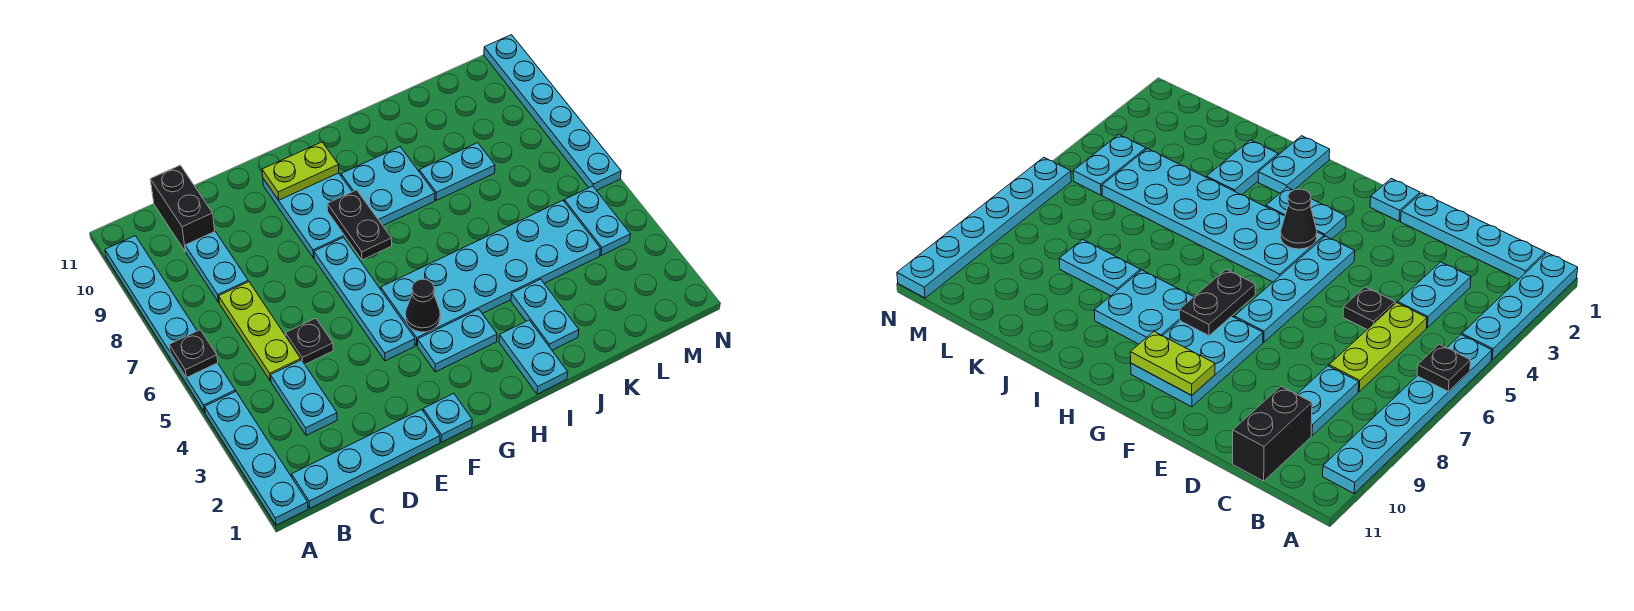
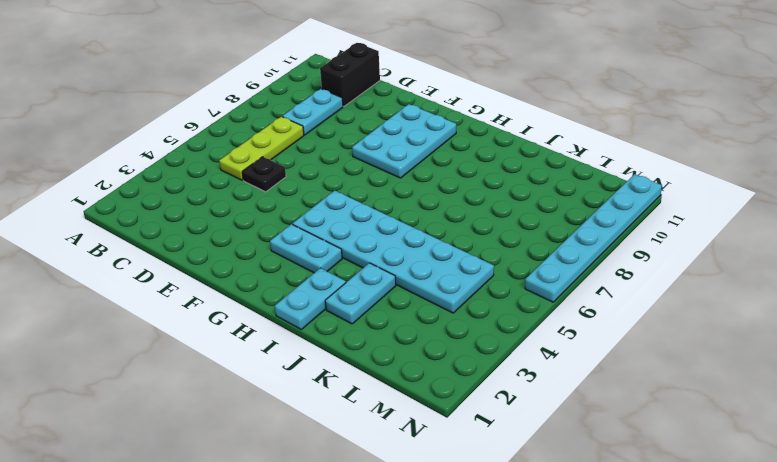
none -> cyan plate A1:A4 level 1
none -> cyan plate A5:A10 level 1
none -> cyan plate B1:E1 level 1

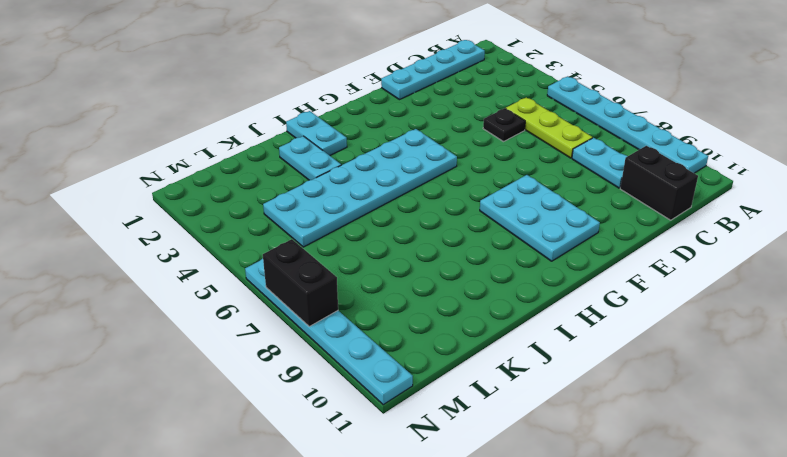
black brick N7:N8 level 2 -> none
none -> cyan plate A1:A4 level 1
none -> cyan plate C3:C4 level 1
none -> cyan plate F1 level 1

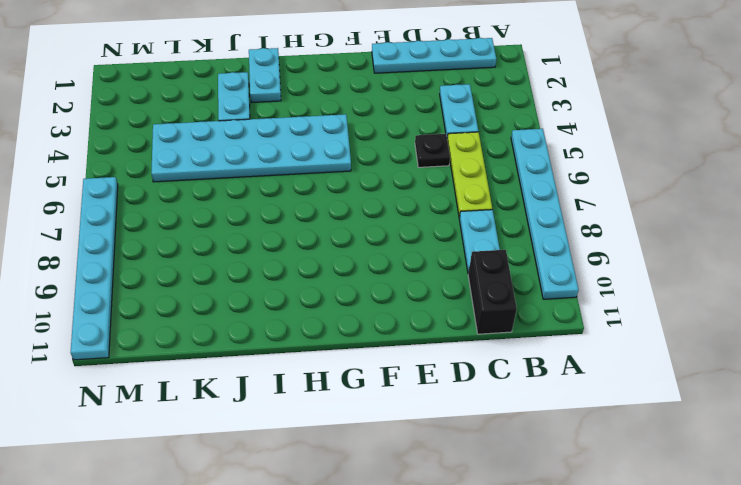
none -> cyan plate A1:A4 level 1
none -> cyan plate F1 level 1
none -> cyan plate F4:F7 level 1

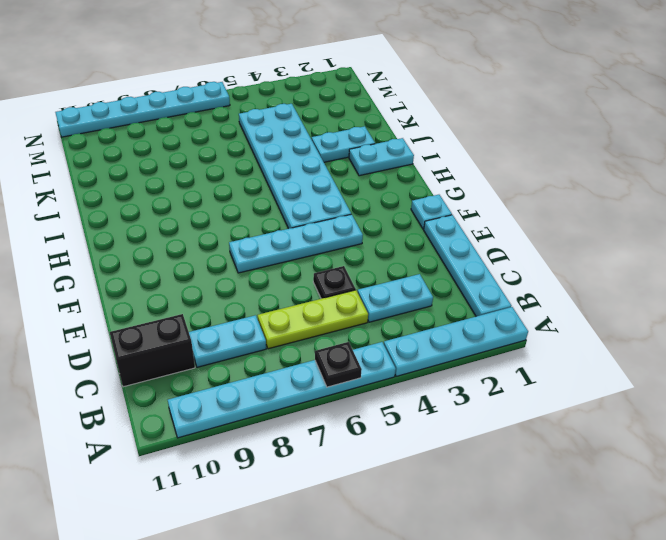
none -> cyan plate F8:G10 level 1
none -> cyan plate G3:H3 level 1
none -> cyan plate H8:I9 level 1

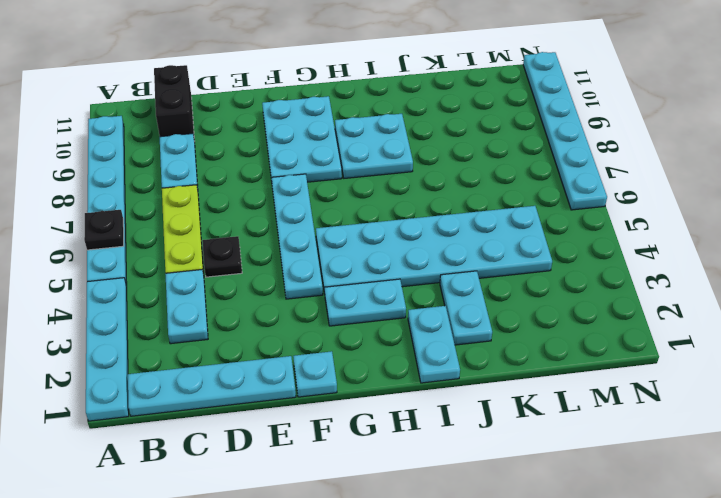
none -> cyan plate J8:K8 level 1
none -> cyan plate M4:M5 level 1
none -> lime plate F10:G10 level 2

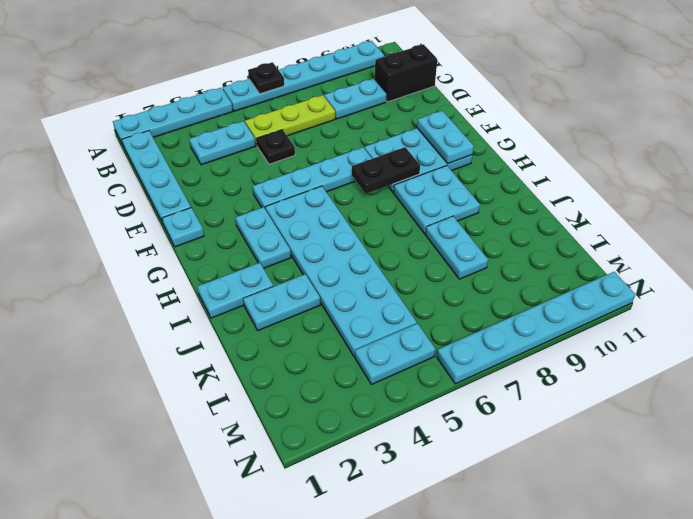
cyan plate F10:G10 level 2 -> lime plate F10:G10 level 2
none -> black cone G4 level 2

